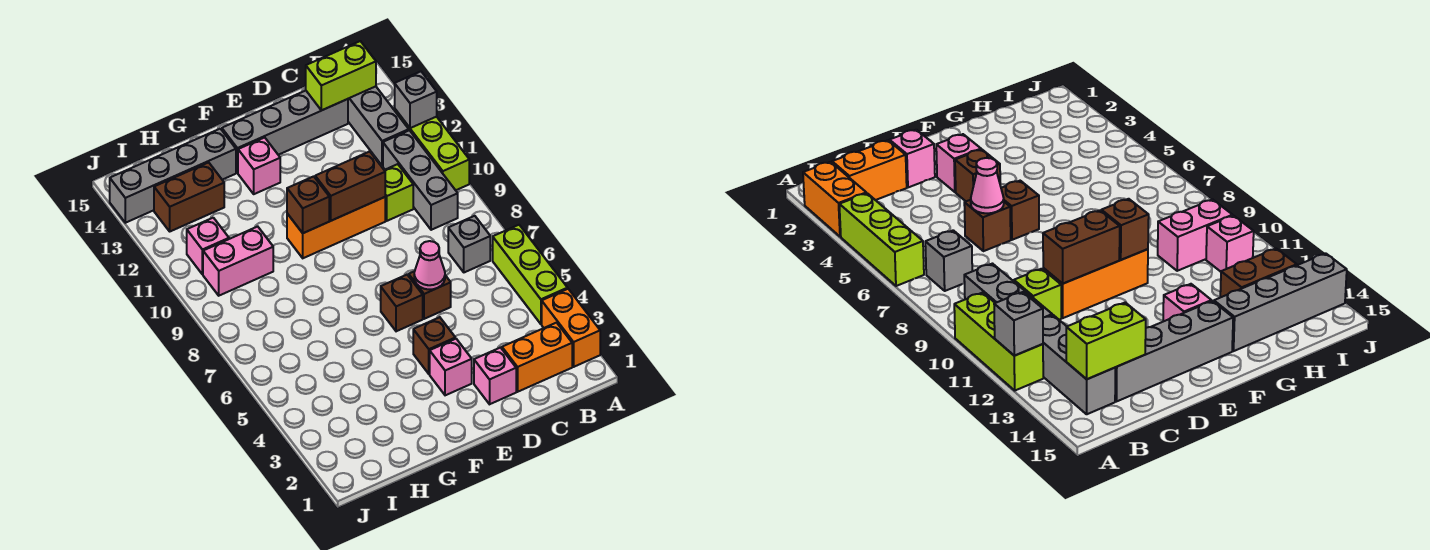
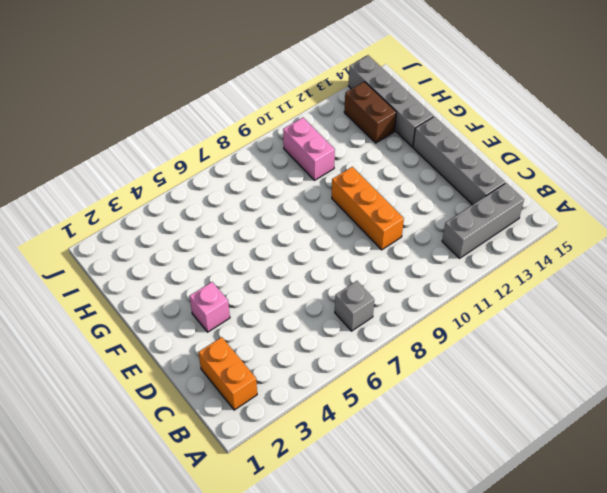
none -> orange brick A2:A3 level 1
none -> lime brick A4:A6 level 1
none -> lime brick A10:A12 level 1

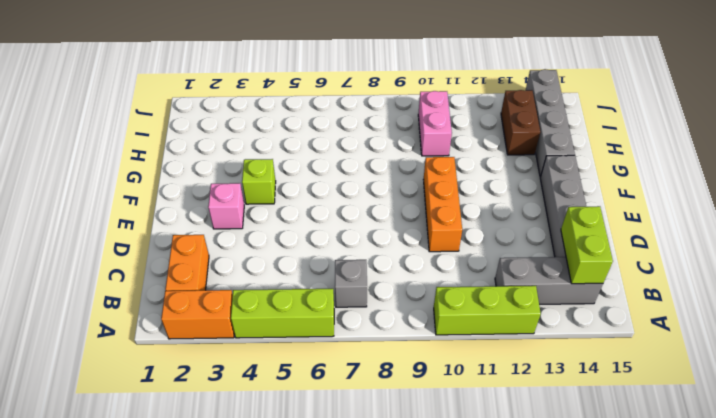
lime brick F4 level 1 -> lime brick C10 level 1
none -> grey brick B9:B11 level 1
none -> pink brick D2 level 1
none -> brown brick D6 level 1

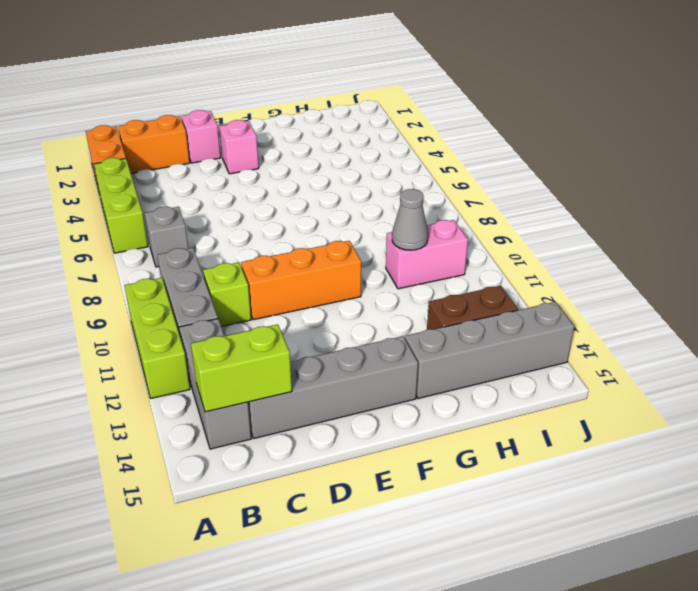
grey cone H10 level 2 -> none
none -> brown brick D6 level 1
none -> brown brick E4 level 1
none -> brown brick E6 level 1

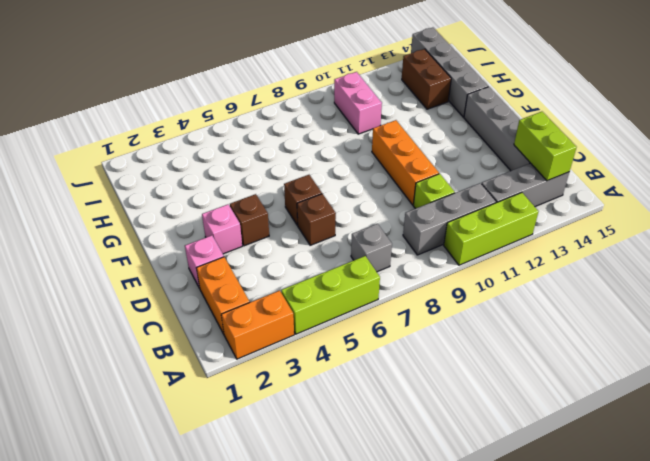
none -> pink brick F13 level 1
none -> pink brick I11 level 1
none -> grey brick A12 level 2

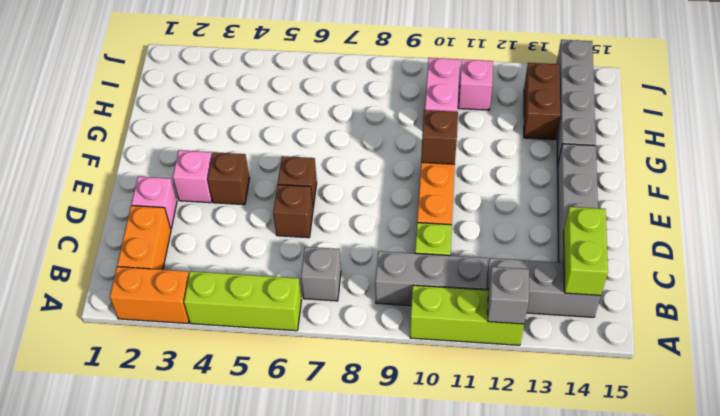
none -> pink brick F13 level 1
none -> pink cone D6 level 2
none -> brown brick D10:E10 level 2

